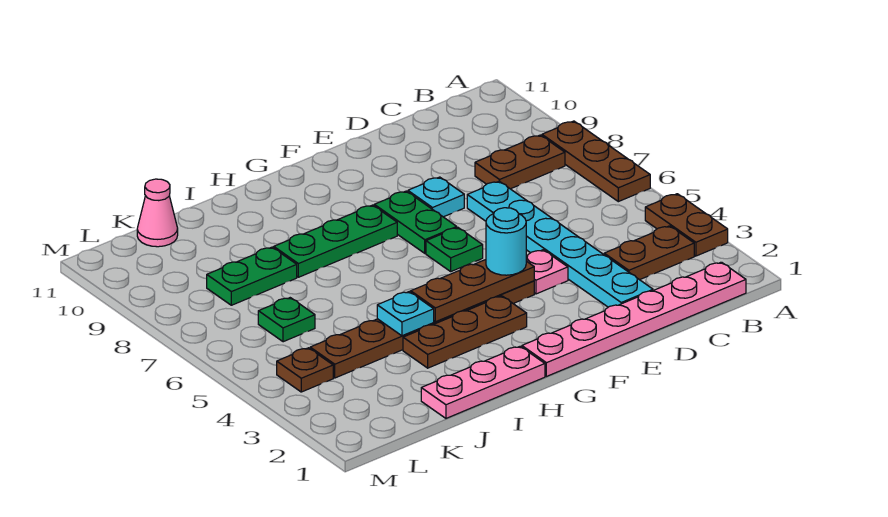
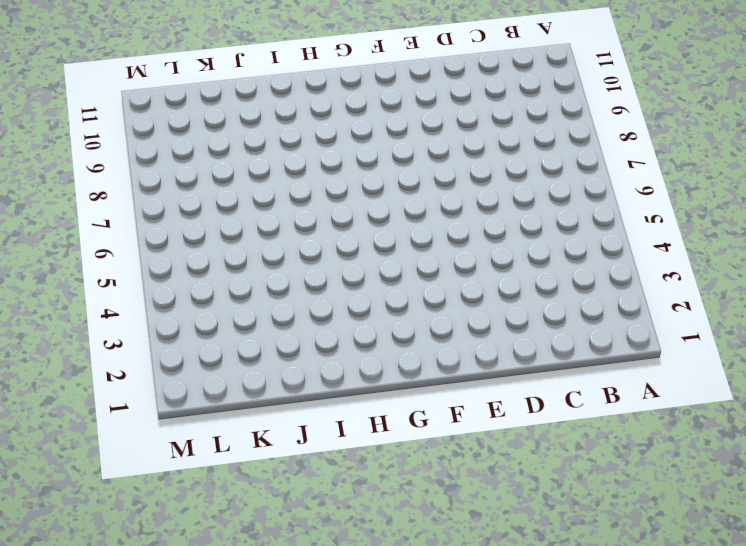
none -> brown plate A3:A4 level 1
none -> brown plate A6:A8 level 1
none -> pink plate B1:G1 level 1

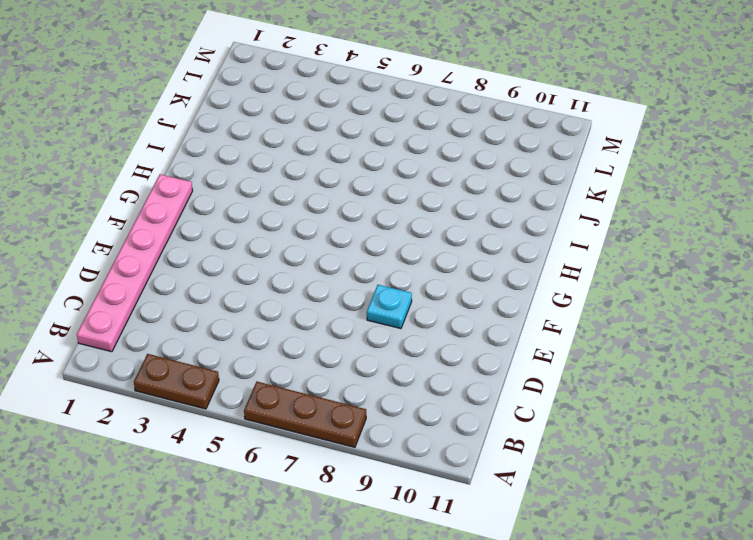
none -> brown plate B3:C3 level 1
none -> brown plate B8:C8 level 1
none -> cyan plate D2:D7 level 1

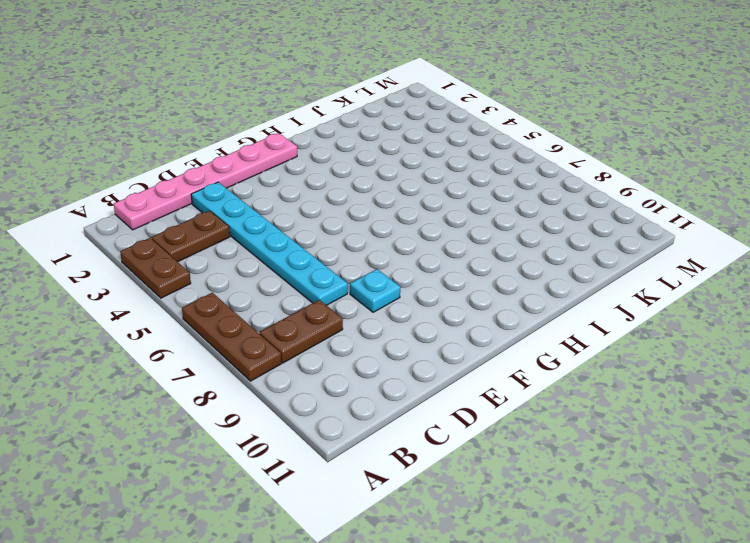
none -> pink plate E4 level 1
none -> brown plate F4:K4 level 1
none -> green plate F6 level 1

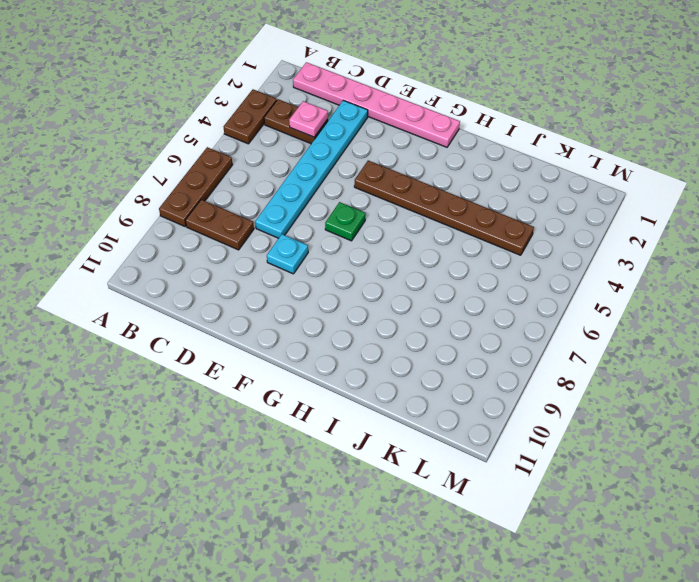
pink plate C3 level 2 -> pink plate E4 level 1
none -> green plate F7:F8 level 1
none -> brown plate G3:I3 level 1
none -> green plate G8:I8 level 1

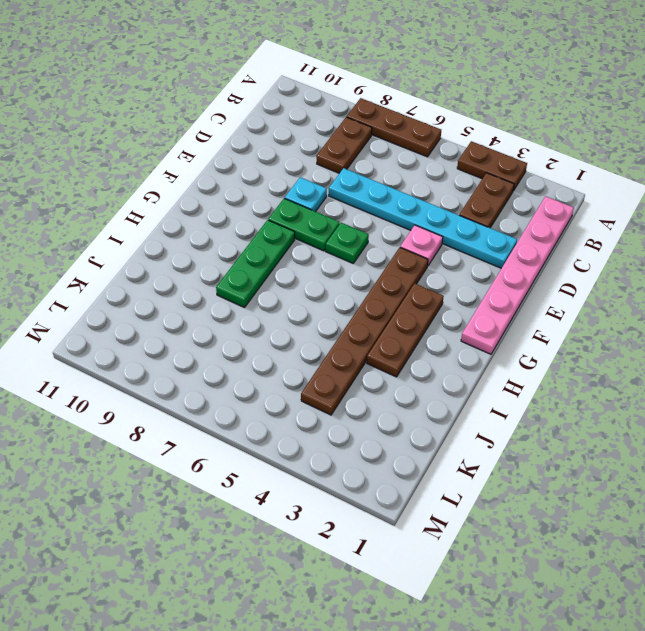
none -> pink plate H1:J1 level 1
none -> green plate J8:K8 level 1
none -> green plate K6 level 1

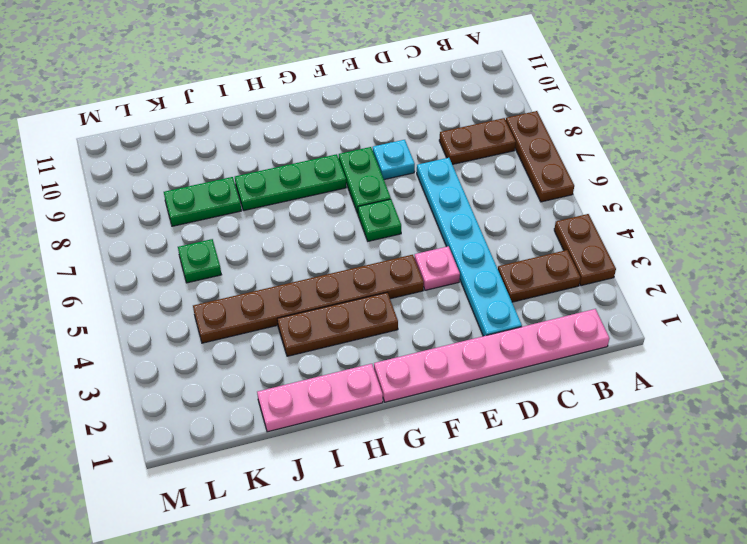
none -> pink cone K11 level 1
none -> brown plate L4 level 1
none -> brown plate F4:H4 level 2

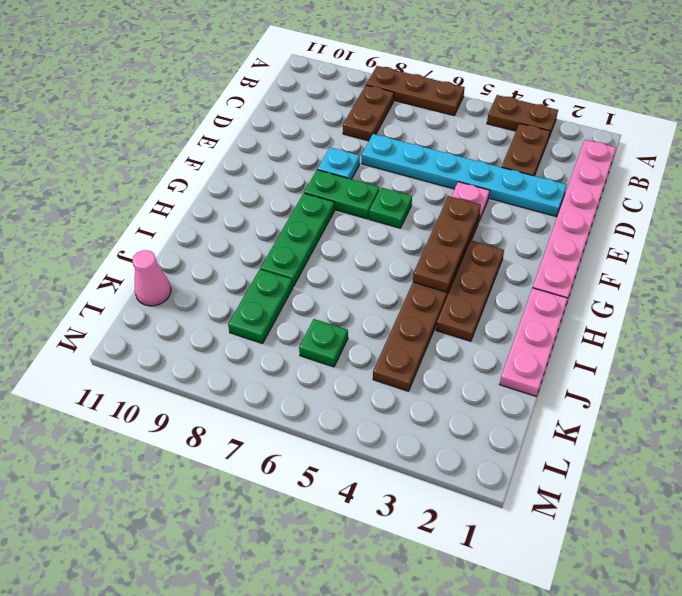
none -> brown plate L4 level 1
none -> cyan plate I4 level 2
none -> cyan round brick F4 level 3

